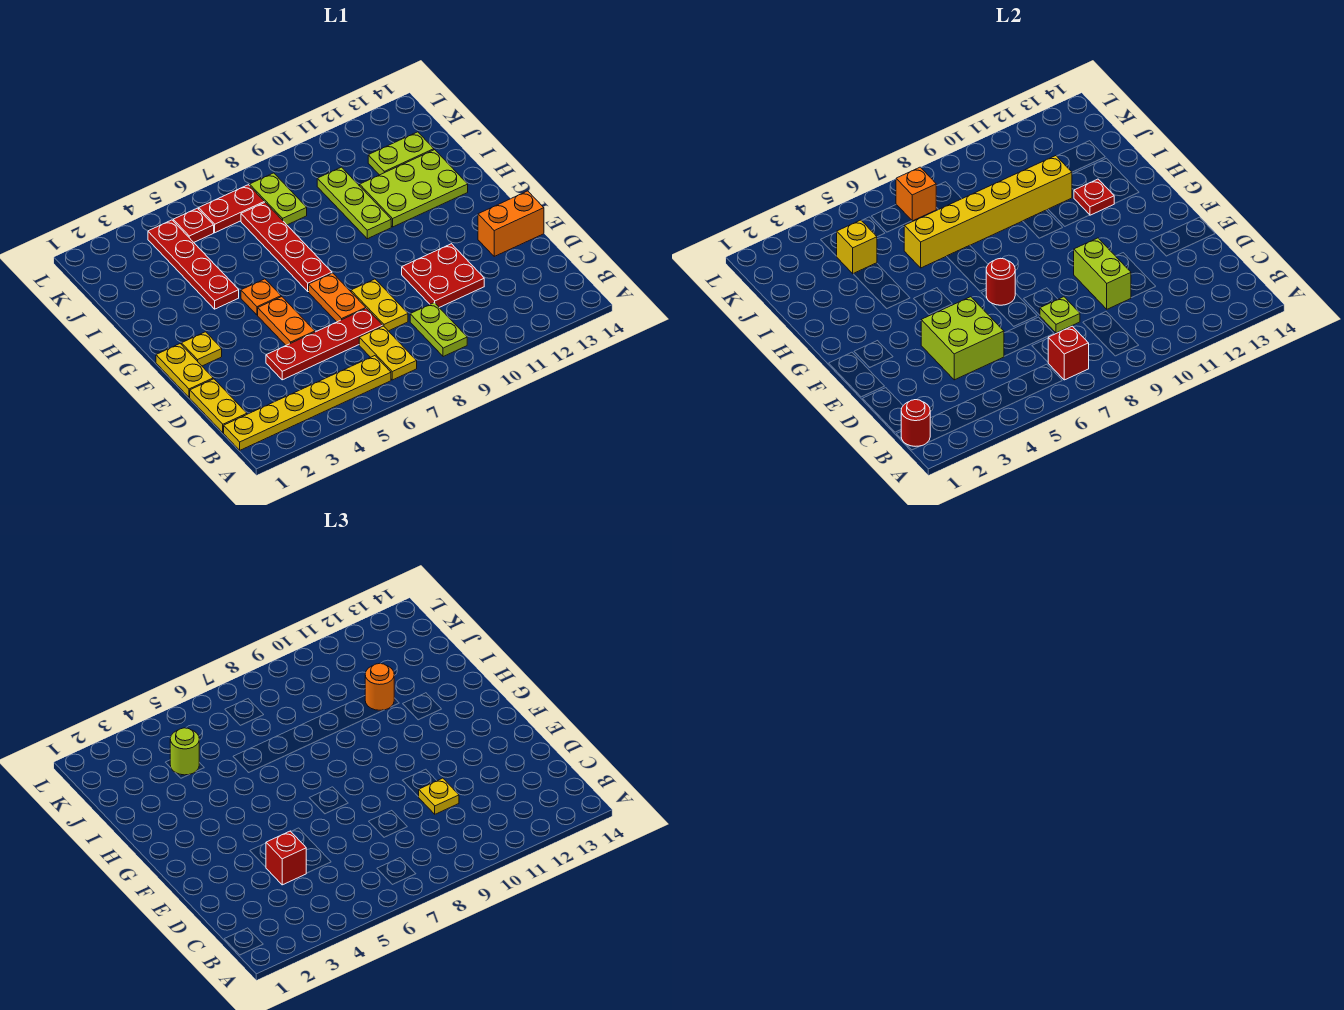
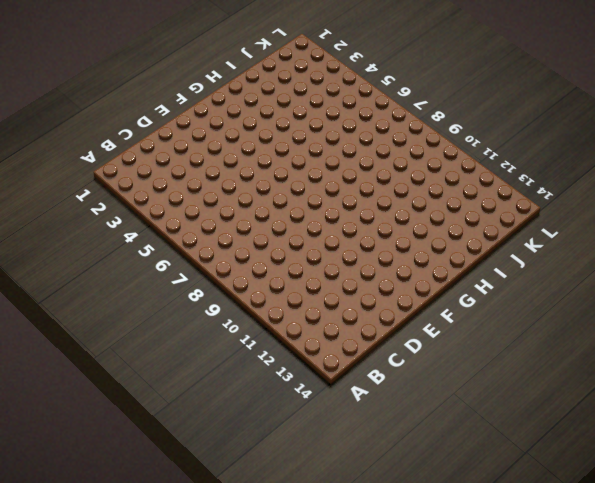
none -> yellow plate B1:B6 level 1
none -> yellow plate B7:C7 level 1
none -> lime plate B9:C9 level 1
none -> yellow plate C1:D1 level 1

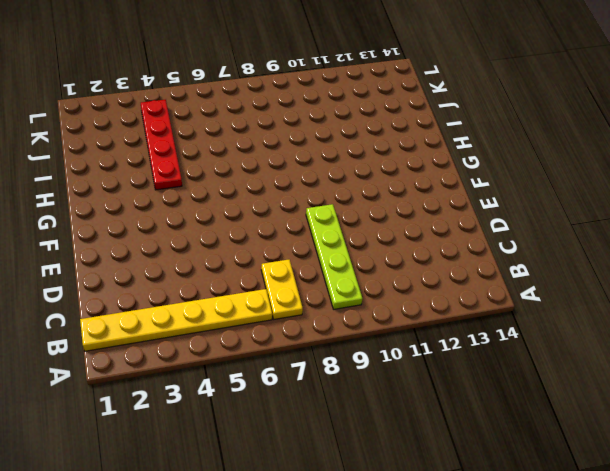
lime plate B9:E9 level 1 -> lime plate B9:C9 level 1
none -> yellow plate C1:D1 level 1
none -> red plate D4:D7 level 1
none -> yellow plate D8:E8 level 1
none -> red plate D10:E11 level 1

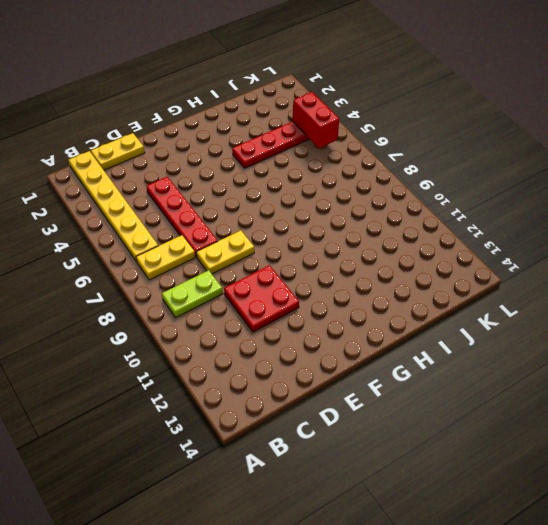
red brick K4:K5 level 2 -> none
none -> yellow plate E1:F1 level 1
none -> orange plate E5:F5 level 1
none -> orange plate E7:F7 level 1
none -> orange brick E13:E14 level 1

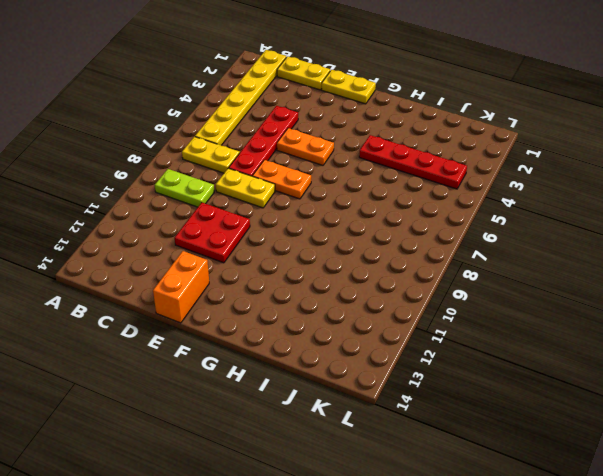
none -> yellow plate F2 level 1
none -> orange plate G5 level 1
none -> red plate G7:J7 level 1
none -> lime plate H10:J10 level 1

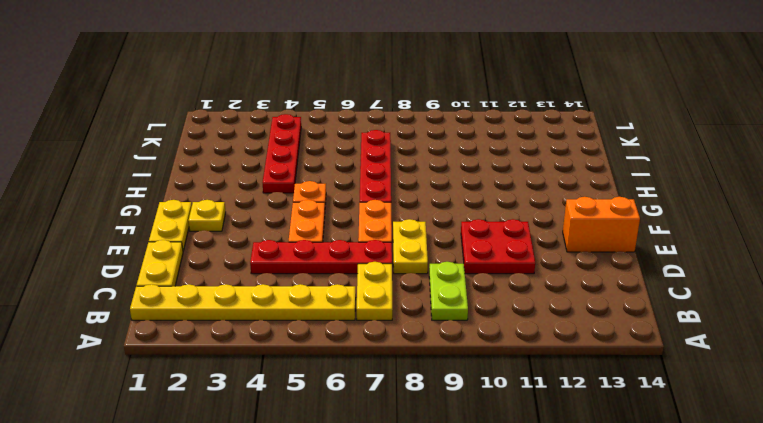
none -> lime plate H10:J10 level 1
none -> lime plate H11:I13 level 1
none -> lime plate J8:K8 level 1
none -> lime plate J12:J13 level 1

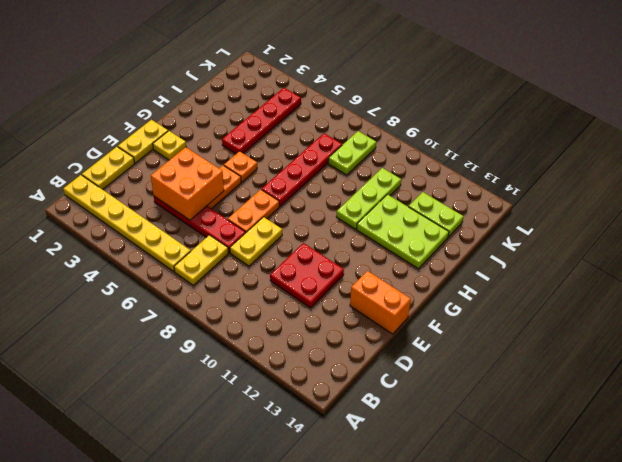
orange brick D4:E5 level 2 -> lime brick D4:E5 level 2
none -> lime plate B9:C9 level 1
none -> red plate K5 level 1
none -> red plate K6:K7 level 1
none -> red round brick B1 level 2

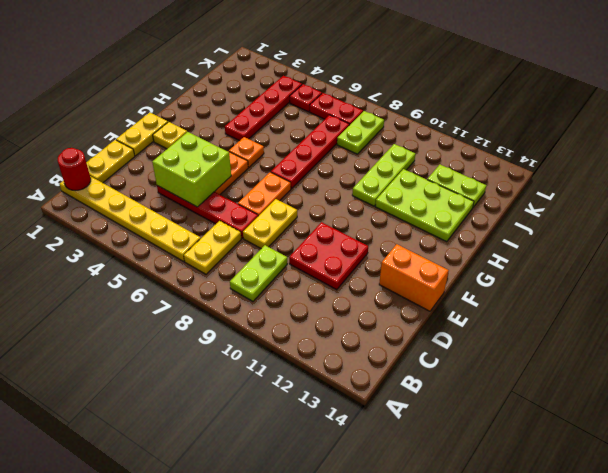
none -> red brick B7 level 2
none -> lime plate D8 level 2
none -> lime brick D10:E10 level 2
none -> red round brick F7 level 2

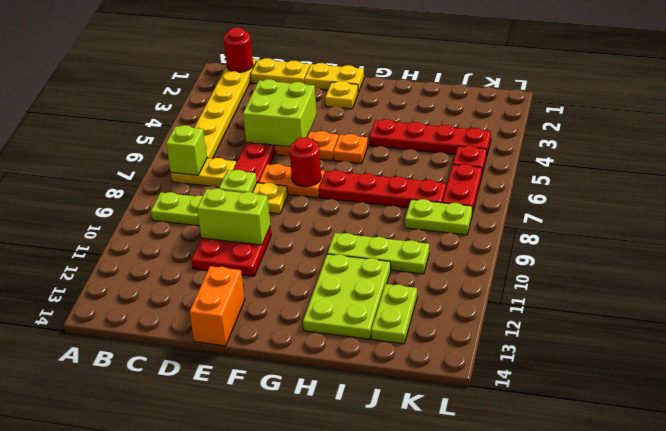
lime brick B7 level 2 -> red brick B7 level 2
none -> red plate H12 level 2
none -> yellow brick I6:I11 level 2
none -> yellow brick J4 level 2
none -> orange brick K7 level 2

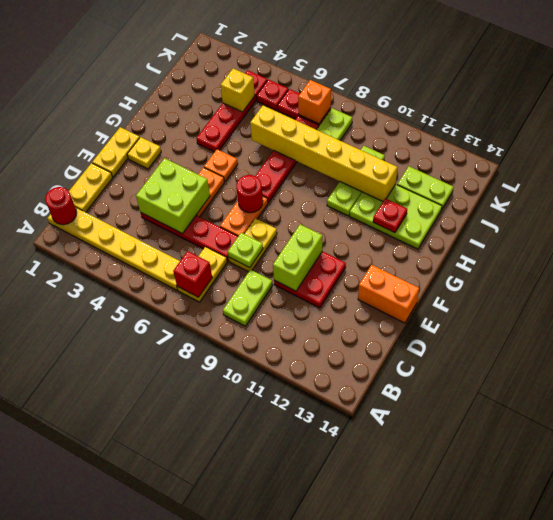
none -> red brick D4 level 3
none -> yellow plate D10 level 3
none -> orange round brick I11 level 3
none -> lime round brick J4 level 3

